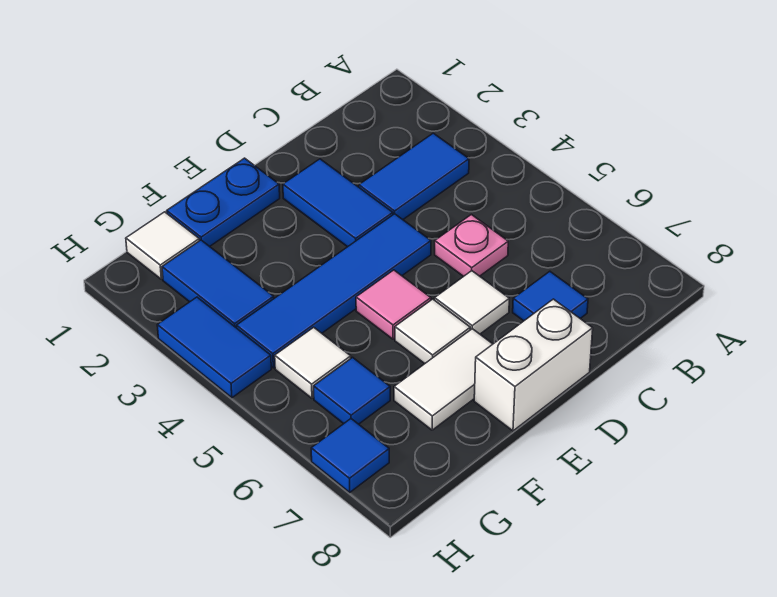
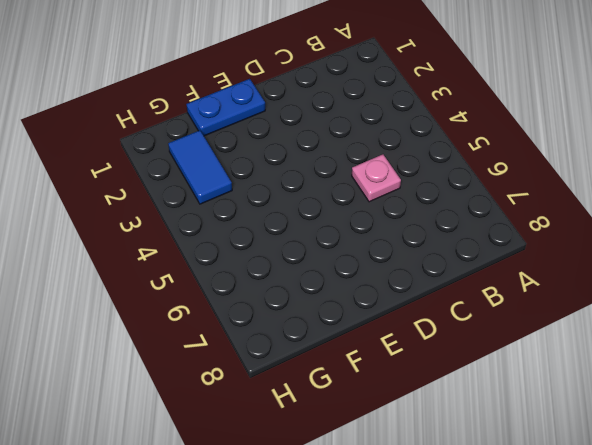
none -> blue tile B3:C3 level 1
none -> blue tile C7 level 1
none -> blue tile D2:D3 level 1

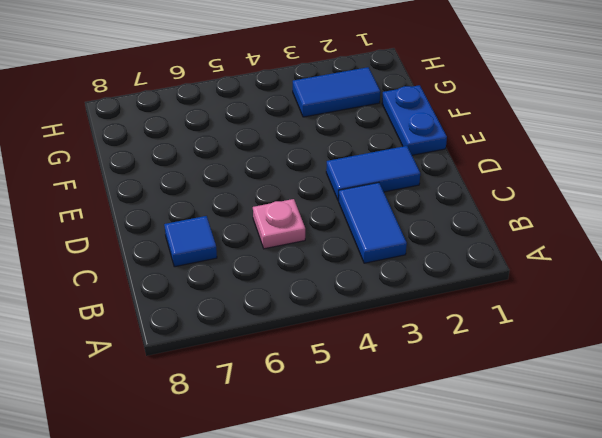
none -> blue tile D4:G4 level 1
none -> white tile D6 level 1
none -> white brick D8:E8 level 1

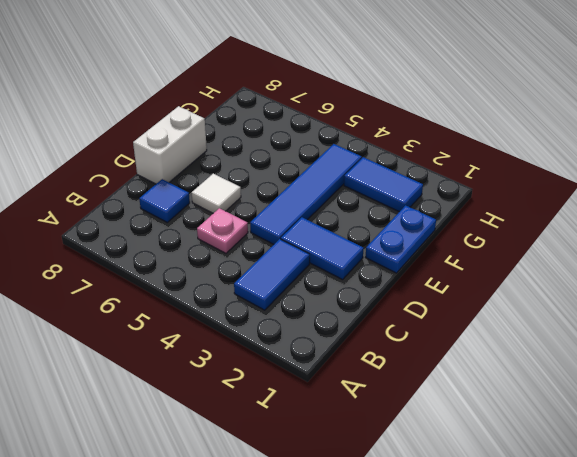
none -> pink tile E5 level 1
none -> white tile E6 level 1
none -> white tile E7:F7 level 1

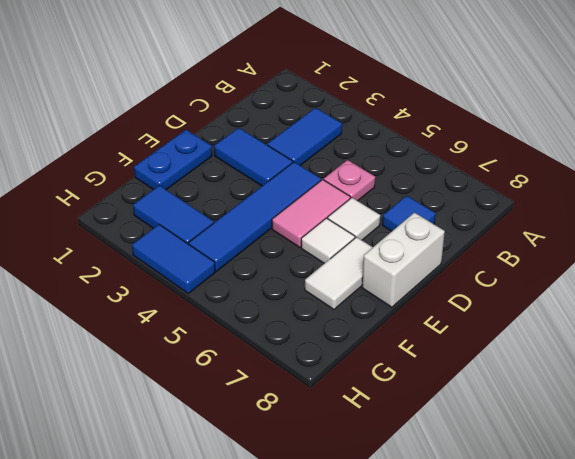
pink tile D5:E5 level 1 -> pink tile E5 level 1
none -> white tile G1 level 1
none -> white tile G5 level 1
none -> blue tile G6 level 1

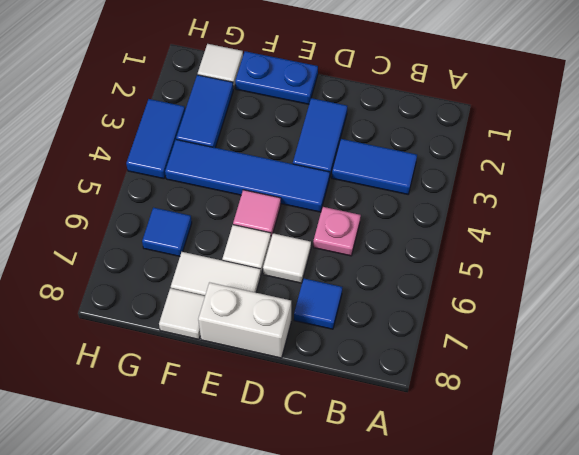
white tile F8 level 1 -> white tile G5 level 1
none -> blue tile H7 level 1

